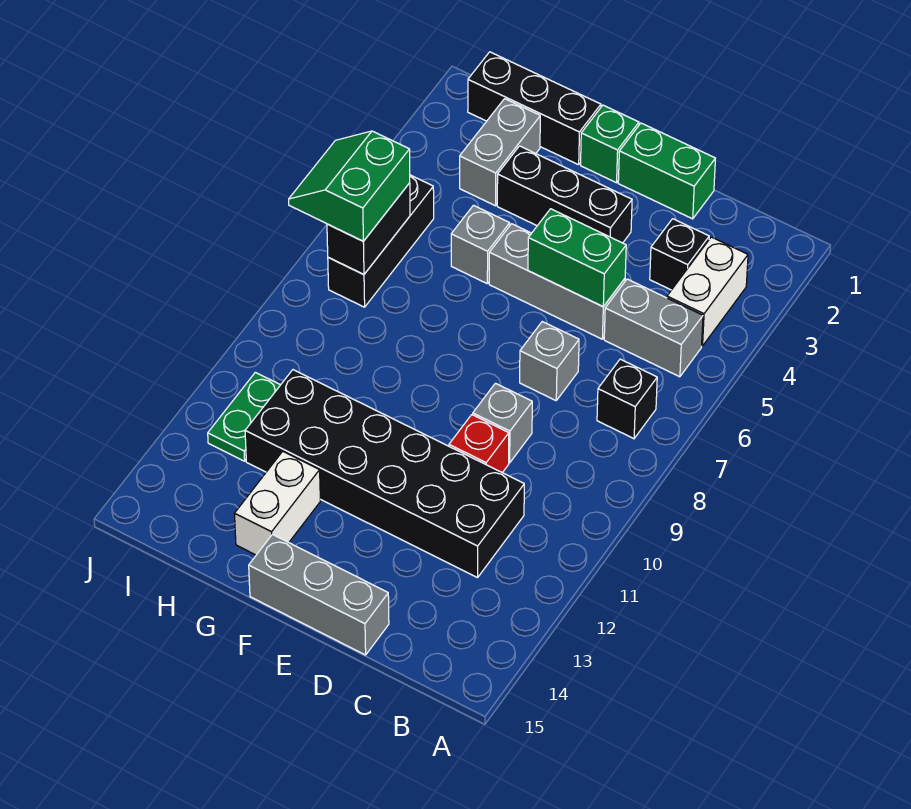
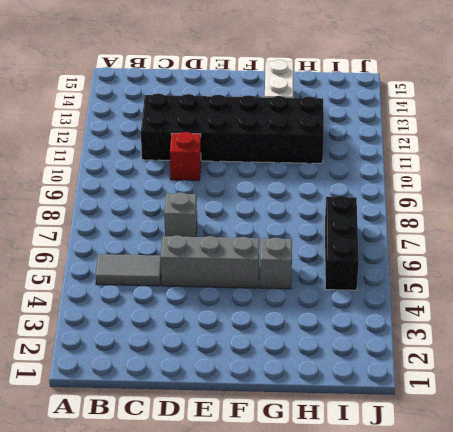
grey tile B5:C5 level 1 -> grey brick B5:C5 level 1
none -> white brick B3:B4 level 1
none -> black brick B7 level 1
none -> black brick C3 level 1

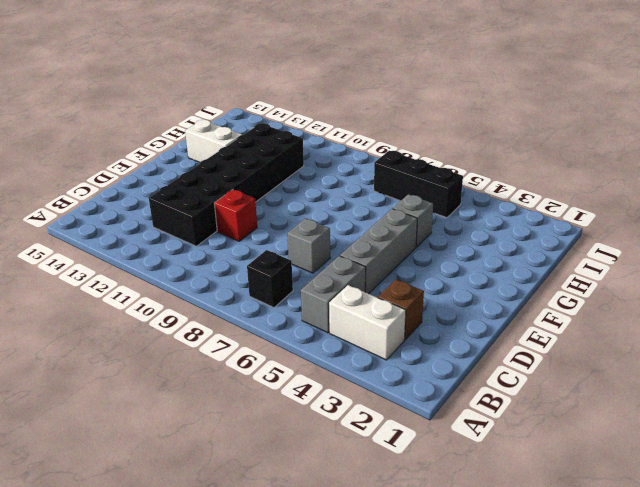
brown brick C3 level 1 -> black brick C3 level 1
none -> green brick D1:E1 level 1
none -> grey brick D9 level 1
none -> grey brick D15:F15 level 1

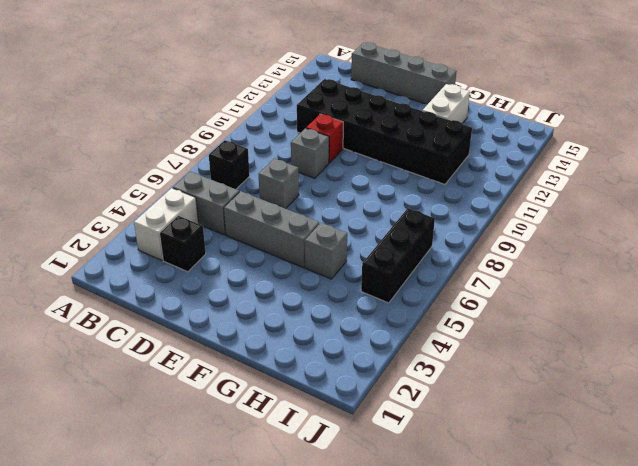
grey brick C15:F15 level 1 -> grey brick D15:F15 level 1
none -> green brick D1:E1 level 1
none -> black brick E3:G3 level 1
none -> green brick F1 level 1

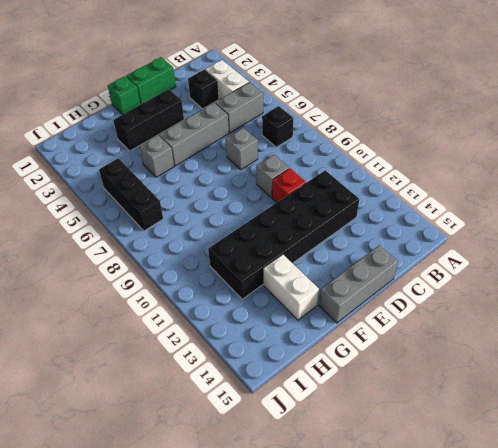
none -> black brick G1:I1 level 1
none -> grey brick H2:H3 level 1
none -> green plate I11:I12 level 1

